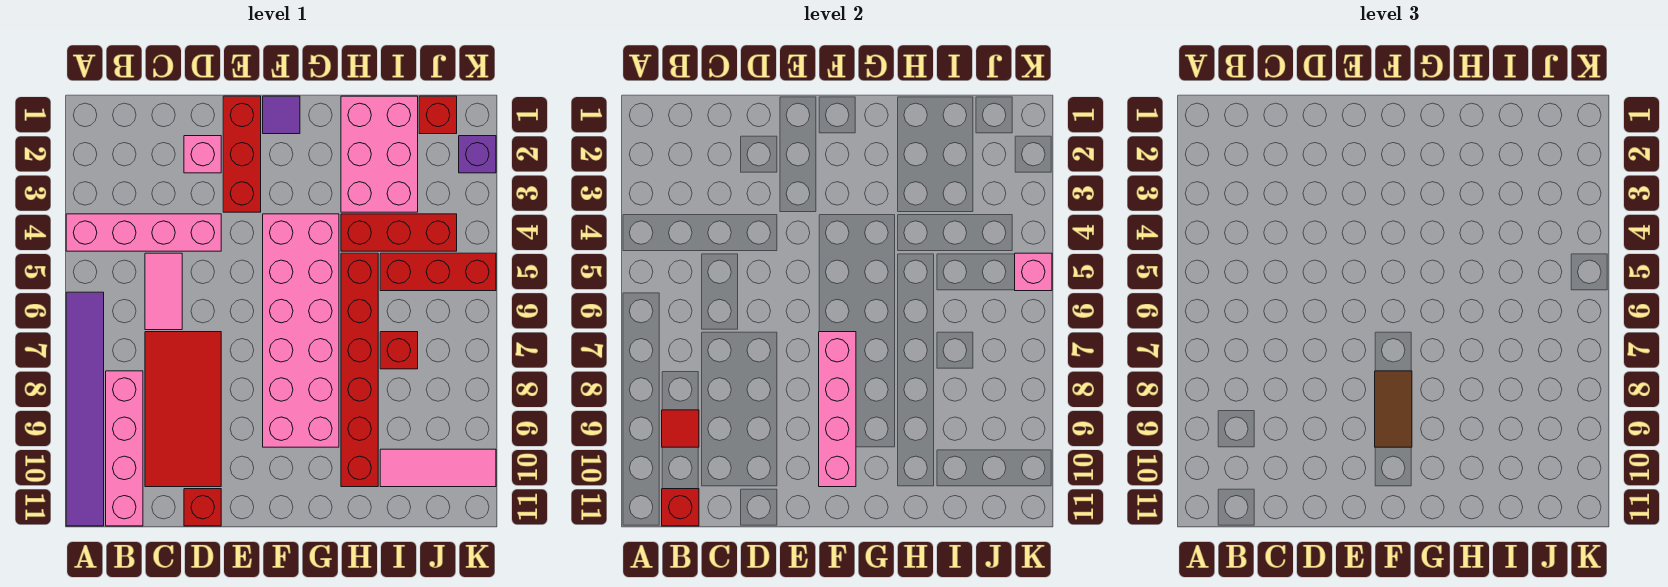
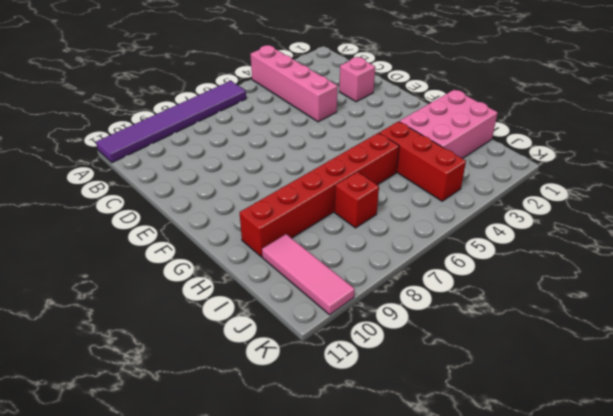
none -> pink brick B8:B11 level 1
none -> pink tile C5:C6 level 1
none -> red tile C7:D10 level 1

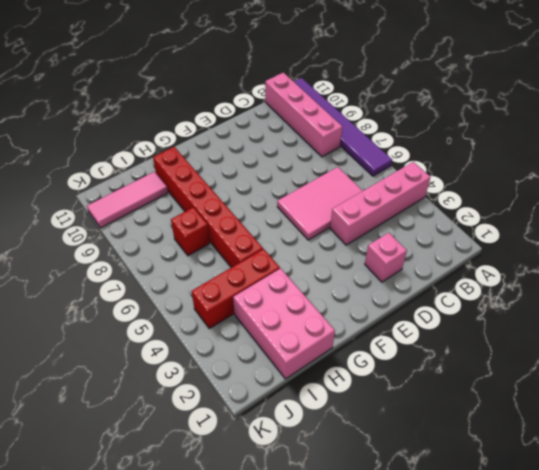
pink tile C5:E6 level 1 -> pink tile C5:C6 level 1
none -> red tile C7:D10 level 1
none -> red brick D11 level 1
none -> red brick E1:E3 level 1

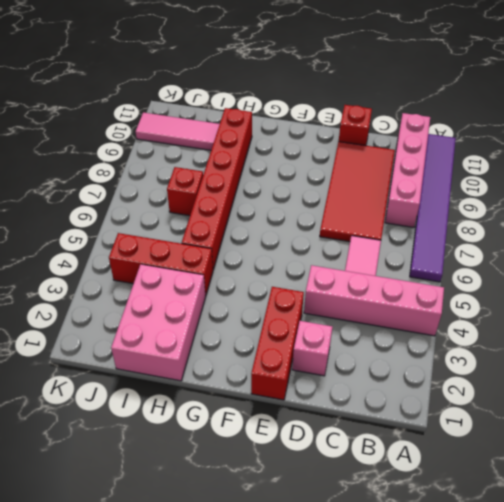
none -> purple tile F1 level 1
none -> pink brick F4:G9 level 1
none -> red brick I5:K5 level 1

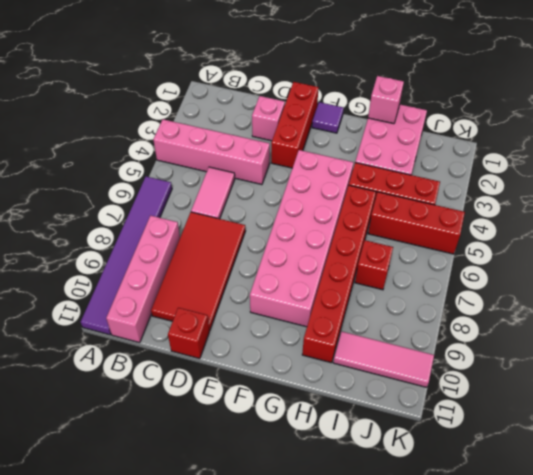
pink brick H1 level 2 -> pink brick K5 level 2
none -> red brick J1 level 1
none -> purple brick K2 level 1
none -> red tile B9 level 2

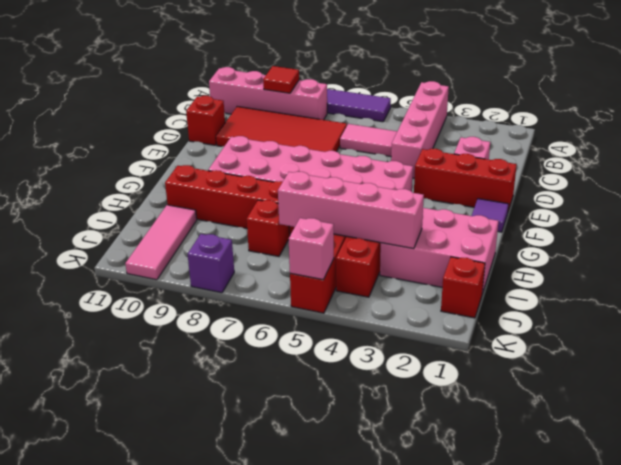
pink brick I3:I6 level 2 -> pink brick F7:F10 level 2
purple brick K8 level 1 -> purple brick K2 level 1
none -> red brick B11 level 2
none -> brown tile F8:F9 level 3

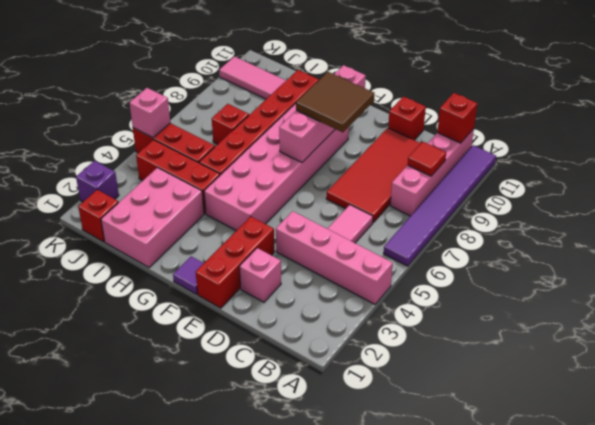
brown tile E8:F9 level 3 -> brown tile F8:F9 level 3

